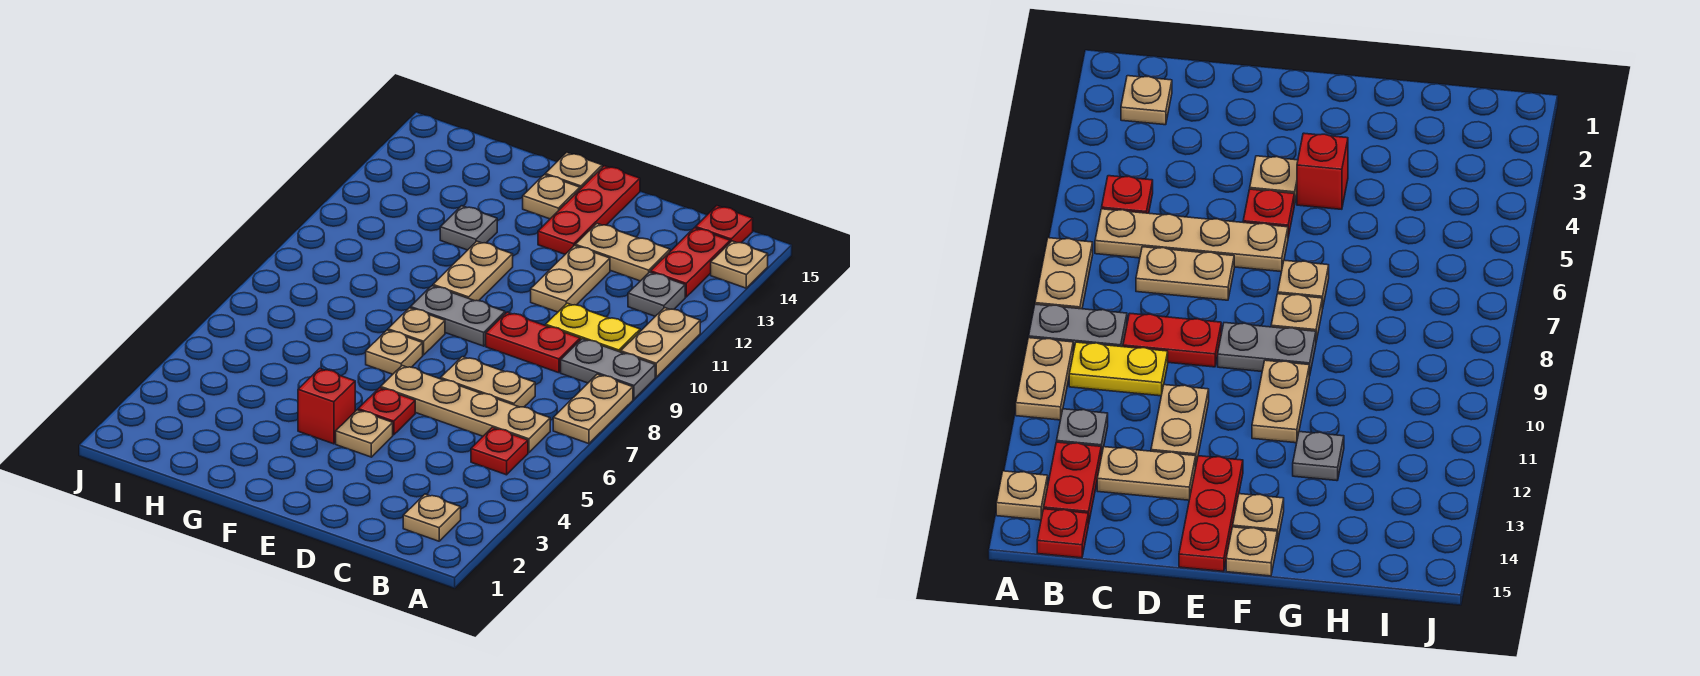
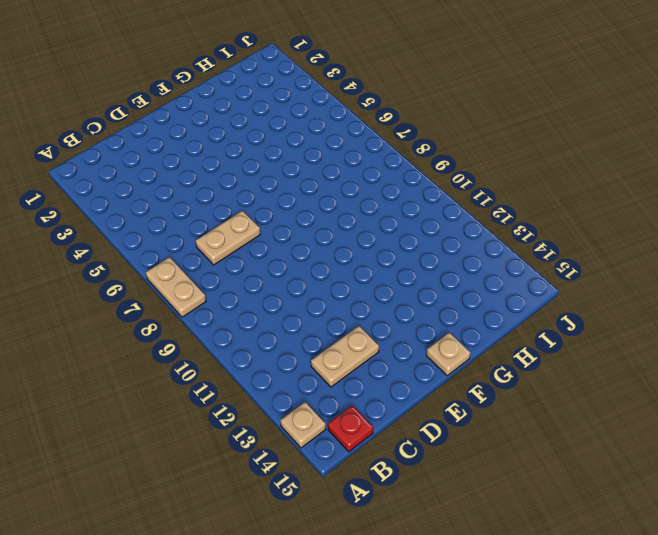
none -> grey plate A9:B9 level 1
none -> tan plate A10:A11 level 1
none -> tan plate B2 level 1

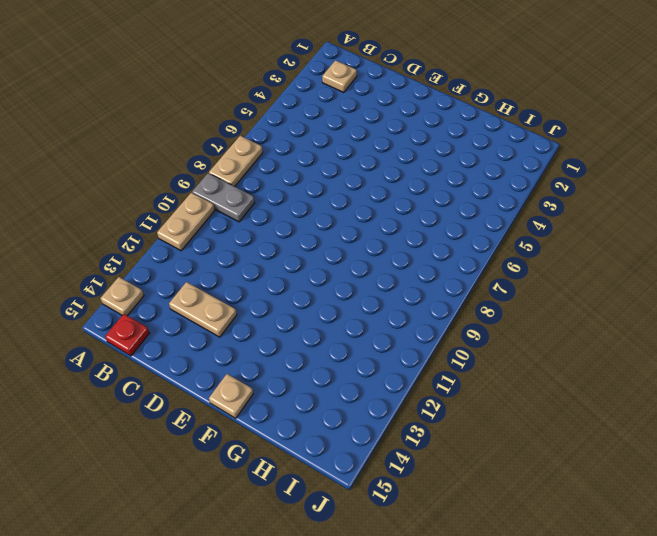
none -> red plate B5 level 1
none -> tan plate B6:E6 level 1
none -> yellow plate B10:C10 level 1

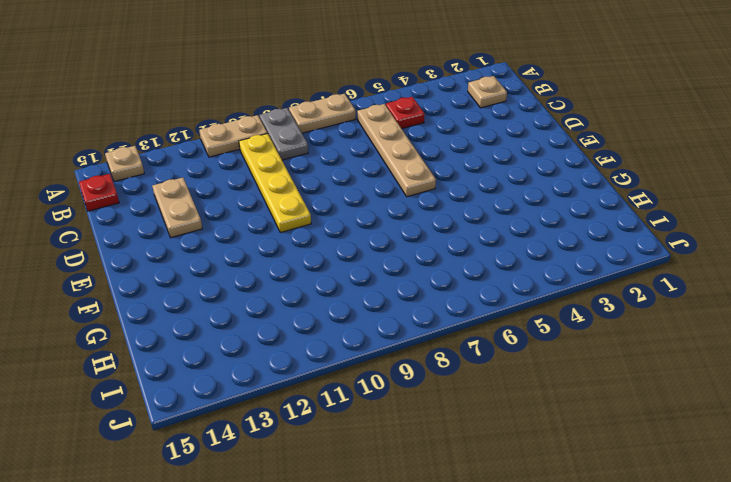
yellow plate B10:E10 level 1 -> yellow plate B10:C10 level 1
none -> grey plate B12 level 1
none -> red plate B13:B14 level 1
none -> tan plate C7:D7 level 1

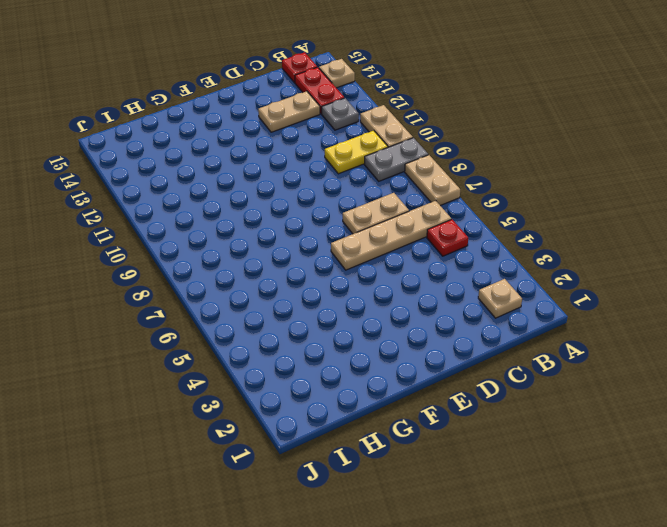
none -> red plate C9:D9 level 1
none -> tan plate D11:D12 level 1
none -> tan plate E4 level 1

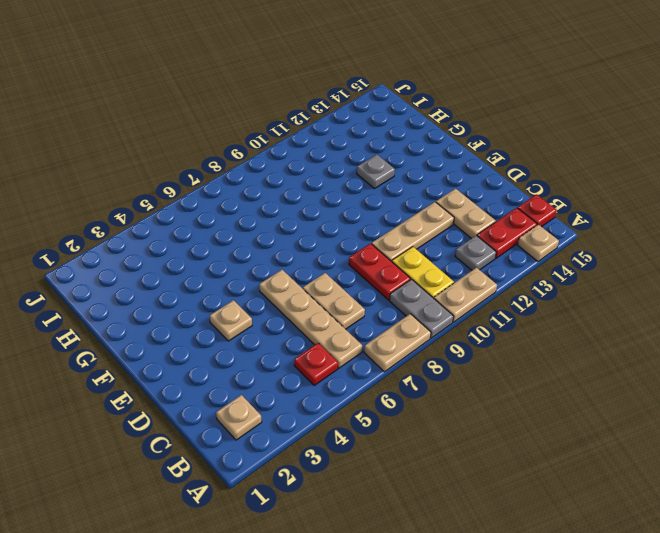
tan plate D10:D12 level 1 -> tan plate D11:D12 level 1
none -> red plate E5 level 1
none -> grey plate E9:F9 level 1
none -> red plate E13:E15 level 1

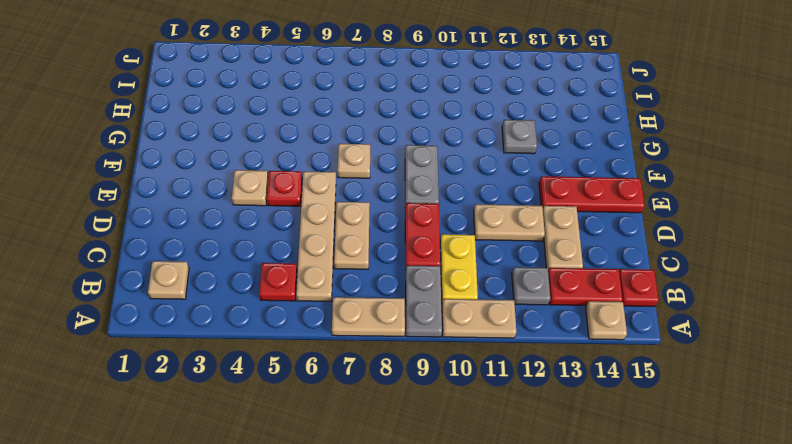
none -> red brick F4 level 1
none -> tan plate F8 level 1
none -> tan plate F10:F11 level 1

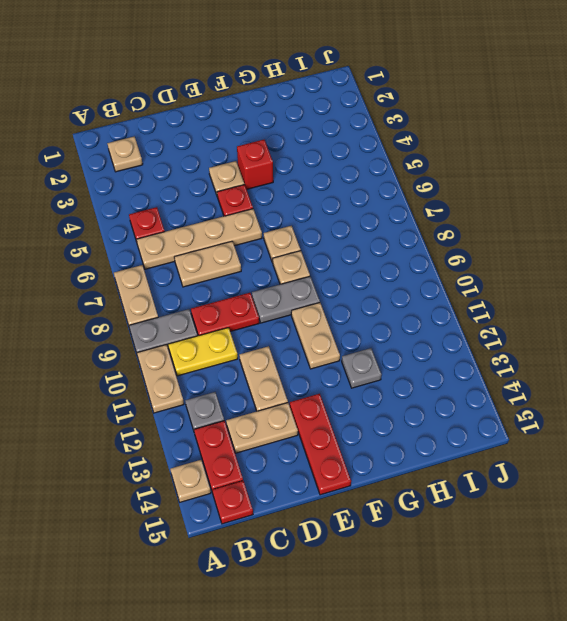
none -> tan plate F14 level 1
none -> tan plate F15 level 1

